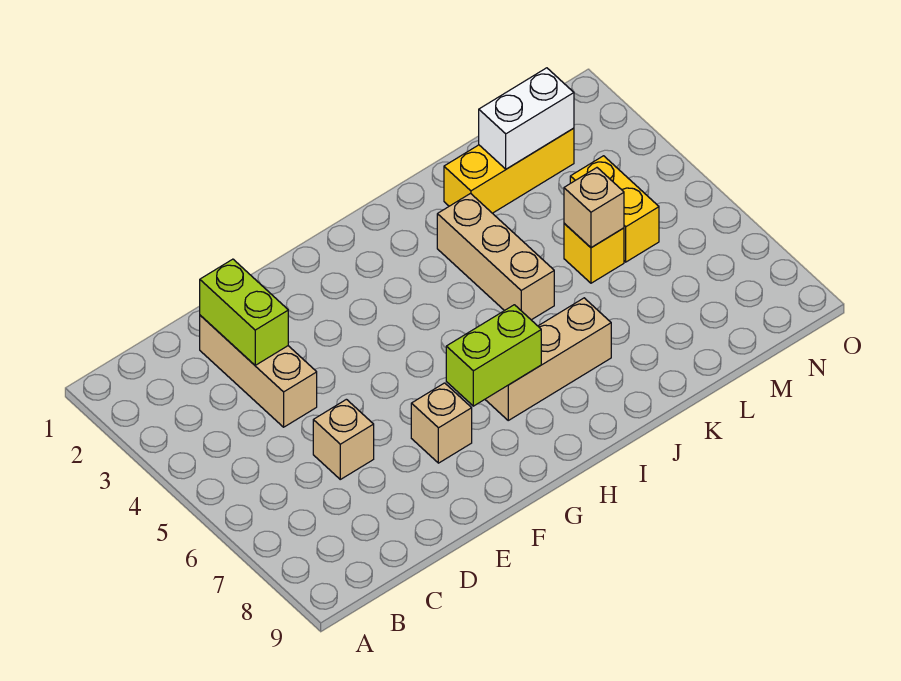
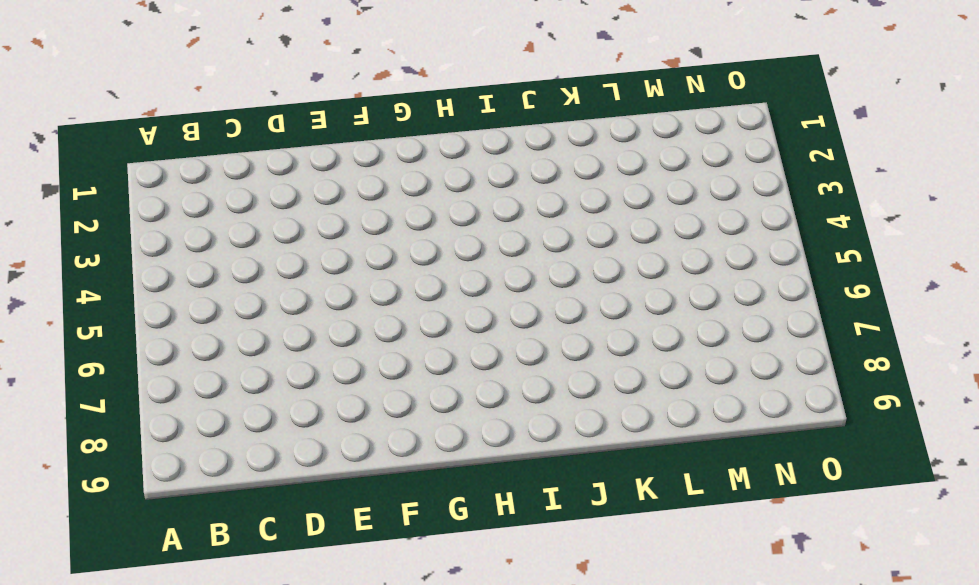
none -> tan brick D2:D4 level 1
none -> tan brick D6 level 1
none -> tan brick F7 level 1

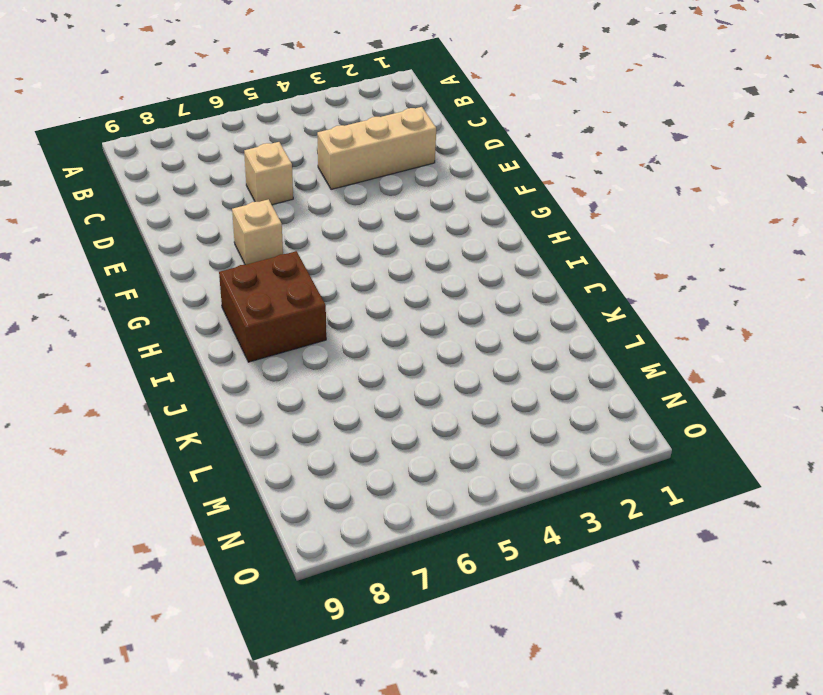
brown brick H7:I8 level 1 -> tan brick H7:J7 level 1
none -> tan brick J3:J5 level 1
none -> yellow brick K2:M2 level 1
none -> yellow brick L5 level 1

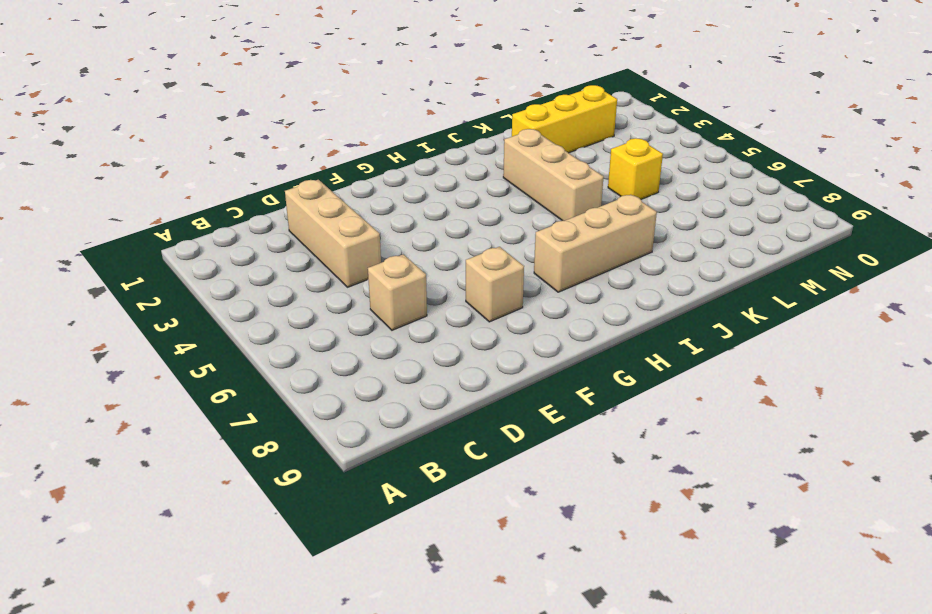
none -> yellow brick M4:M5 level 1
none -> lime brick D2:D3 level 2
none -> lime brick G7:H7 level 2

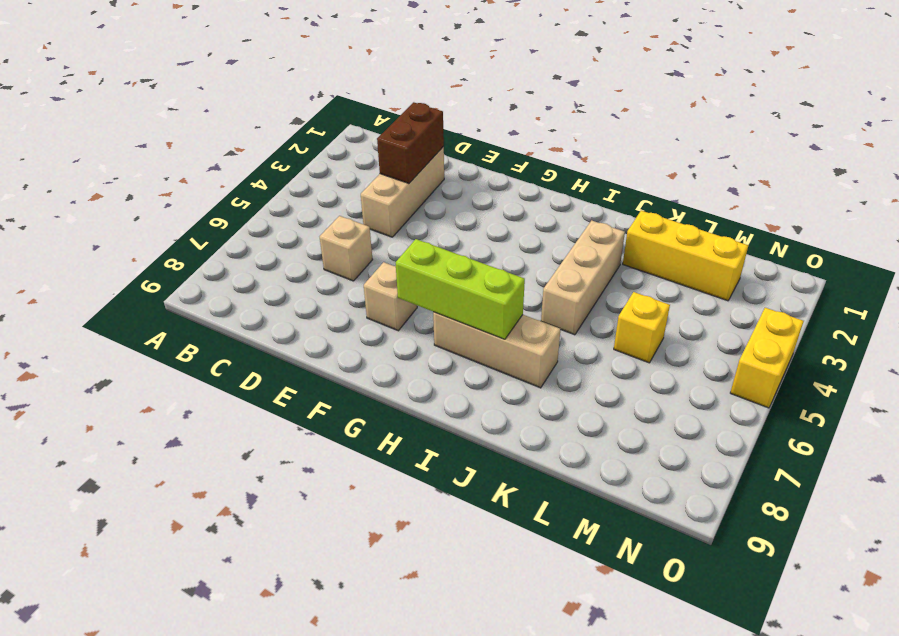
brown brick D2:D3 level 2 -> lime brick D2:D3 level 2
lime brick G7:I7 level 2 -> lime brick G7:H7 level 2
yellow brick O4:O5 level 1 -> yellow brick M4:M5 level 1
none -> white brick L2:M2 level 2
none -> tan brick L5 level 2

